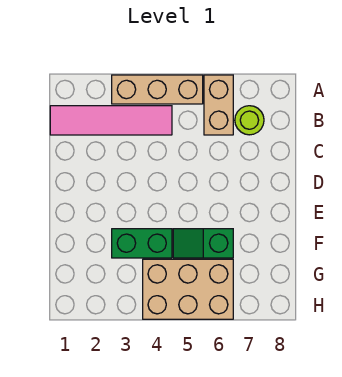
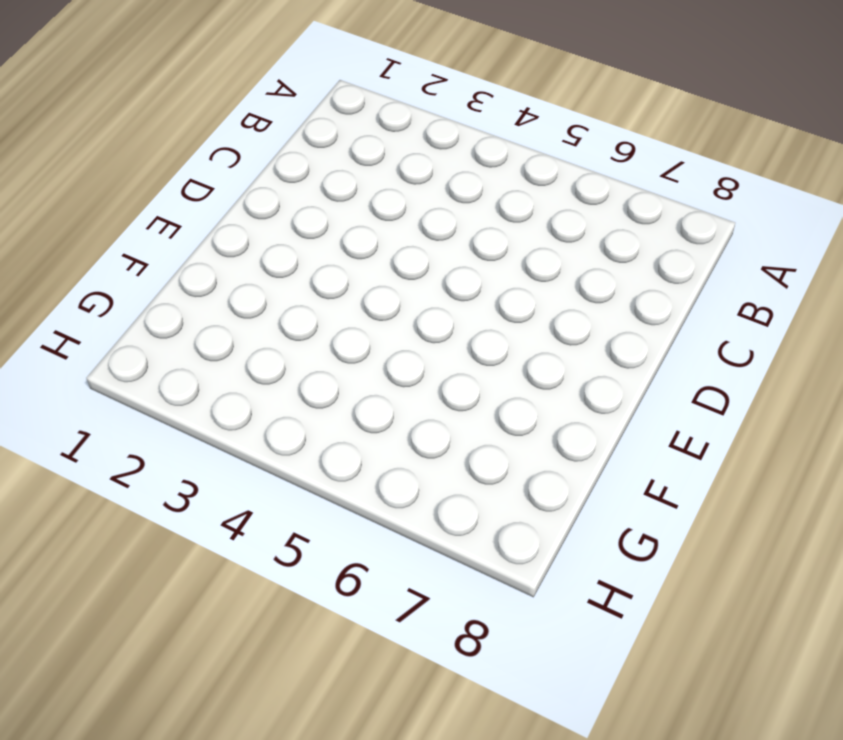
none -> tan brick A3:A5 level 1
none -> tan brick A6:B6 level 1

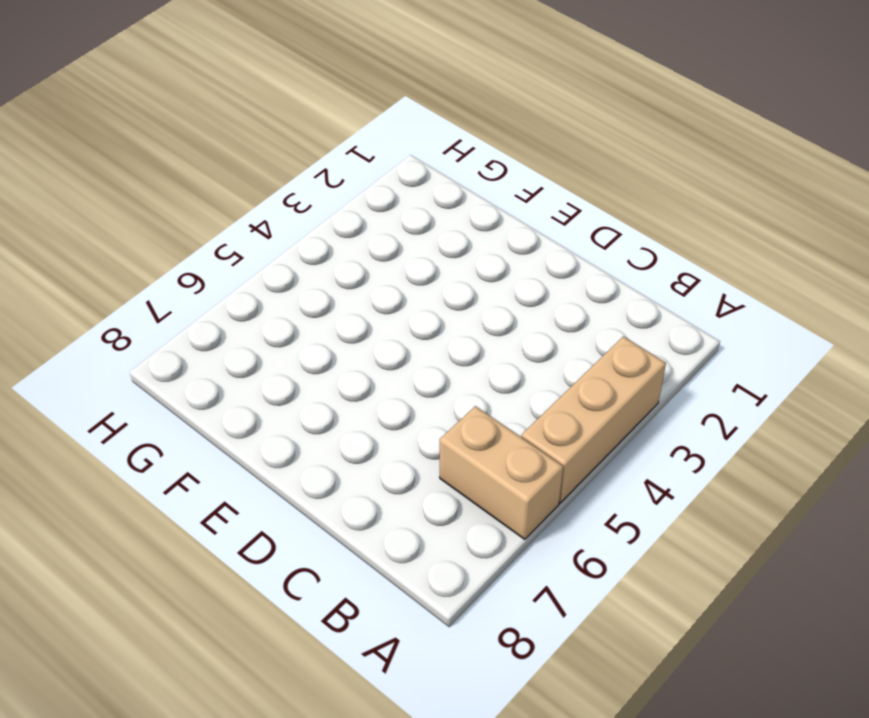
none -> pink tile B1:B4 level 1
none -> lime round brick B7 level 1

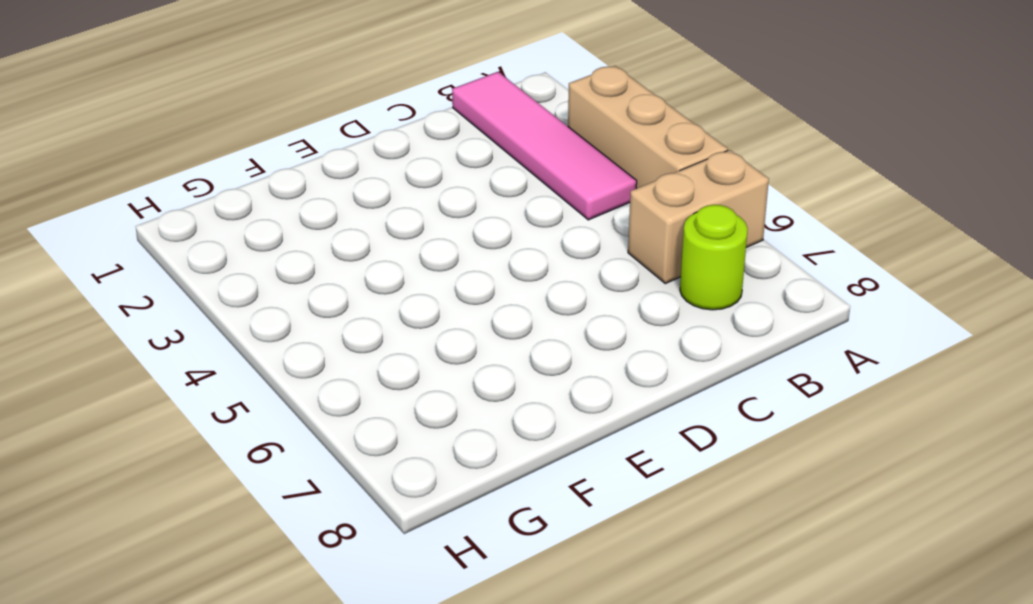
none -> green brick F3:F4 level 1
none -> green slope F5:F6 level 1 top 6

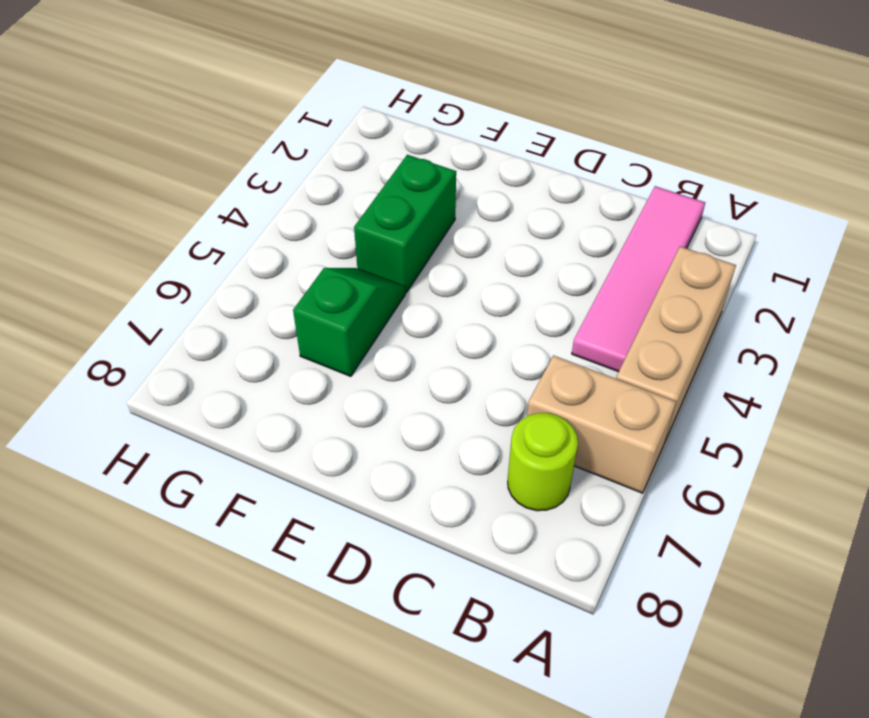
none -> tan brick G4:H6 level 1

